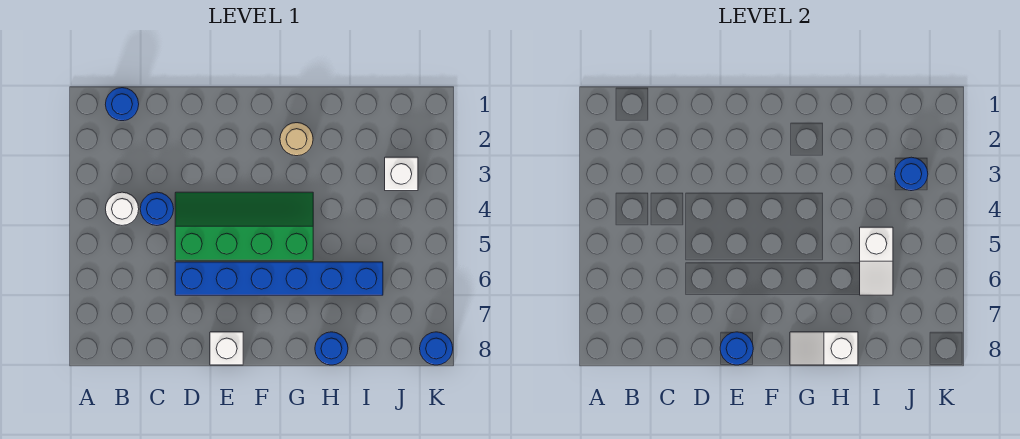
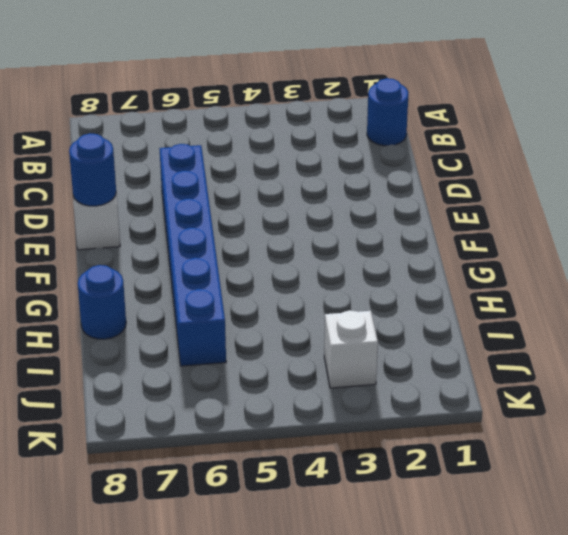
none -> white round brick B4 level 1
none -> blue round brick C4 level 1
none -> green slope D4:G5 level 1 top 5

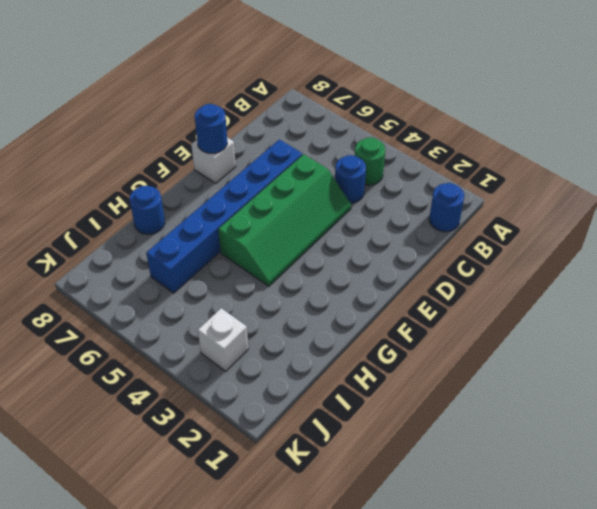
green round brick B4 level 1 -> white round brick B4 level 1
none -> tan round brick G2 level 1
none -> blue round brick K8 level 1
none -> white slope G8:H8 level 2 top H

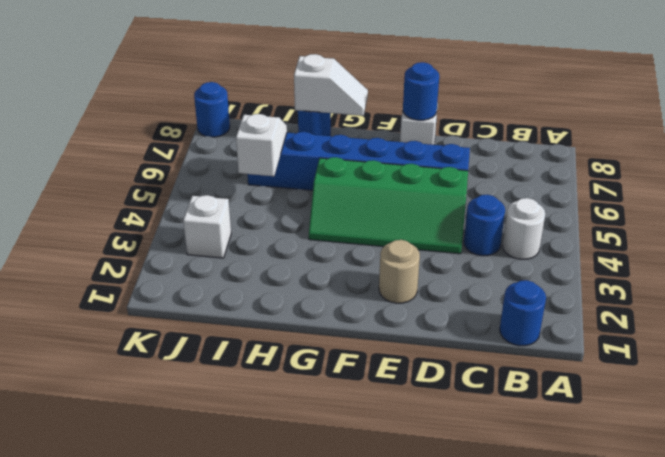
tan round brick E2 level 1 -> tan round brick G2 level 1
none -> blue round brick J3 level 2

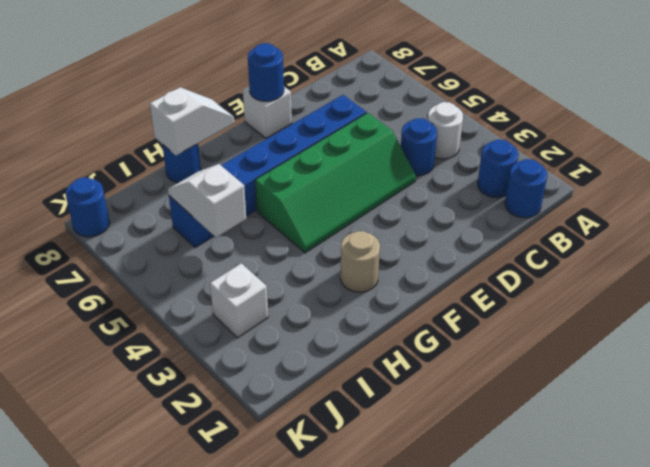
blue round brick B2 level 1 -> blue round brick J3 level 2

